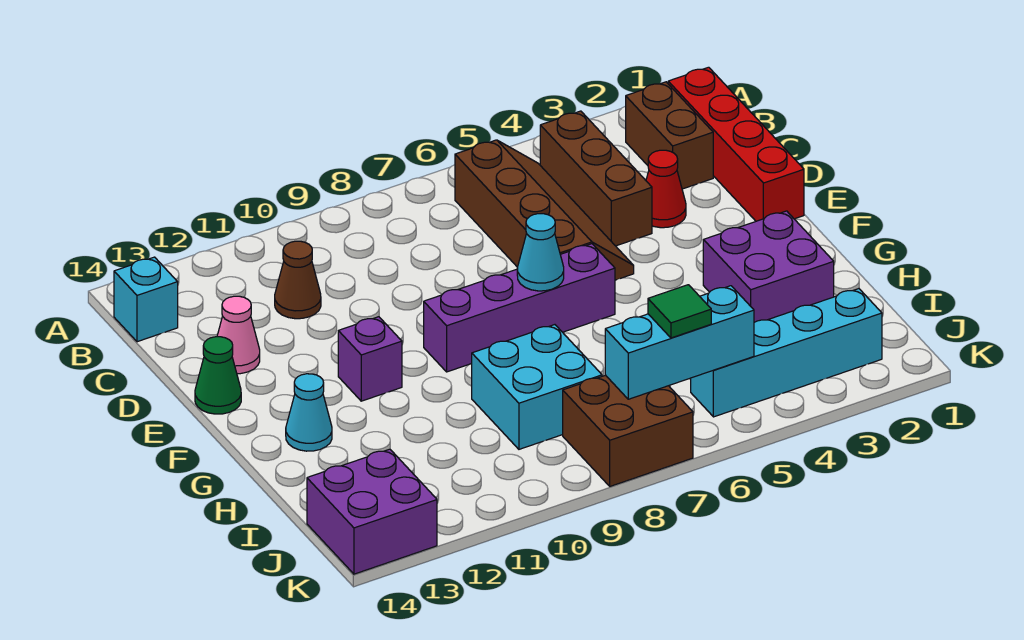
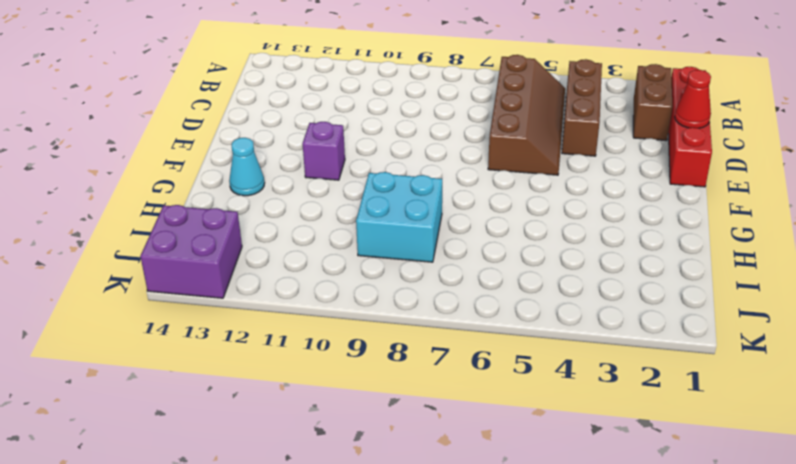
red cone D1 level 2 -> red cone D3 level 1
none -> cyan brick B14 level 1
none -> brown cone C11 level 1
none -> pink cone D13 level 1

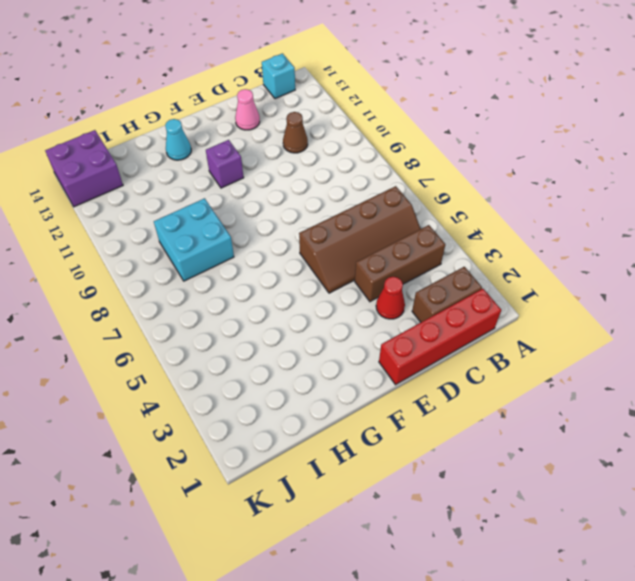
none -> green cone E14 level 1
none -> purple brick F6:F9 level 1
none -> purple brick G2:H3 level 1

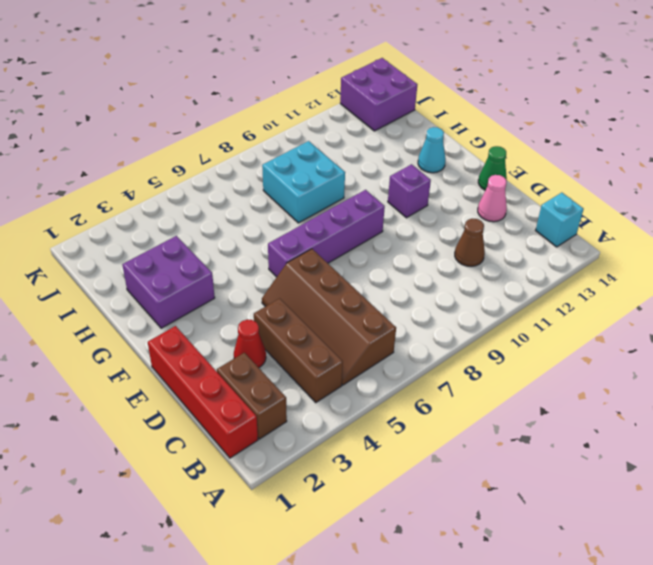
none -> cyan brick J2:J5 level 1
none -> brown brick J7:K8 level 1
none -> cyan cone F7 level 2

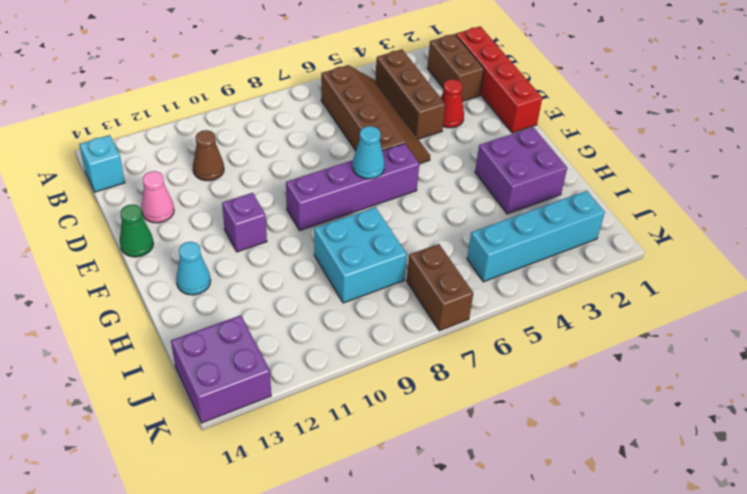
brown brick J7:K7 level 1 -> brown brick J7:K8 level 1
none -> cyan brick J5:J7 level 2
none -> green tile J6 level 3

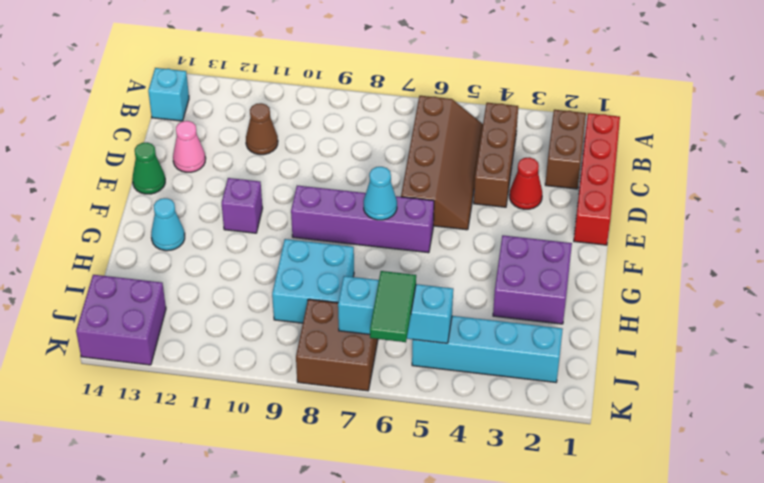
green tile J6:K6 level 3 -> green tile J6 level 3

